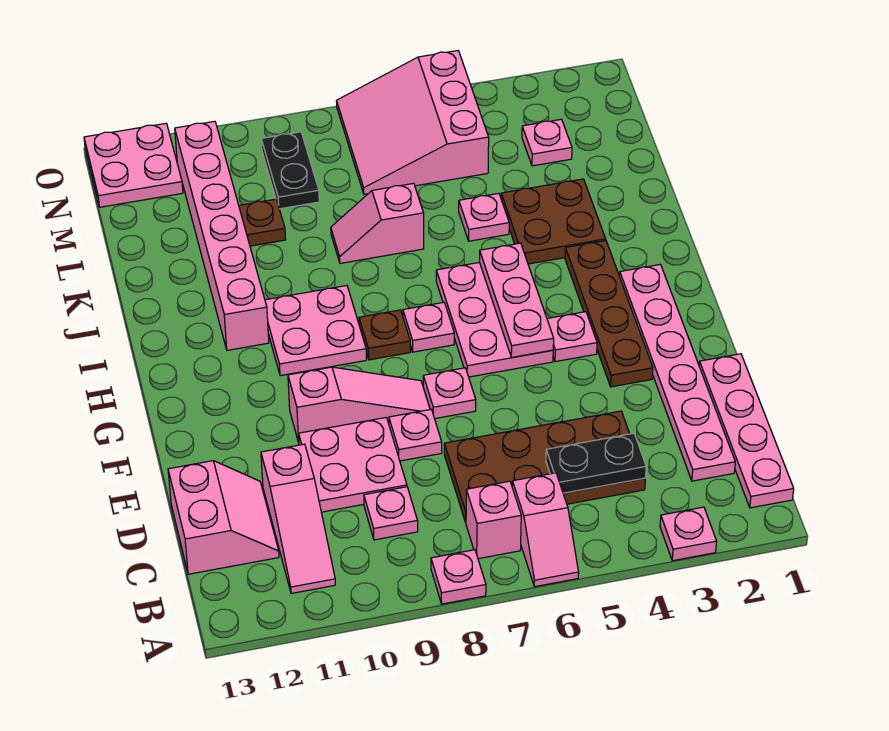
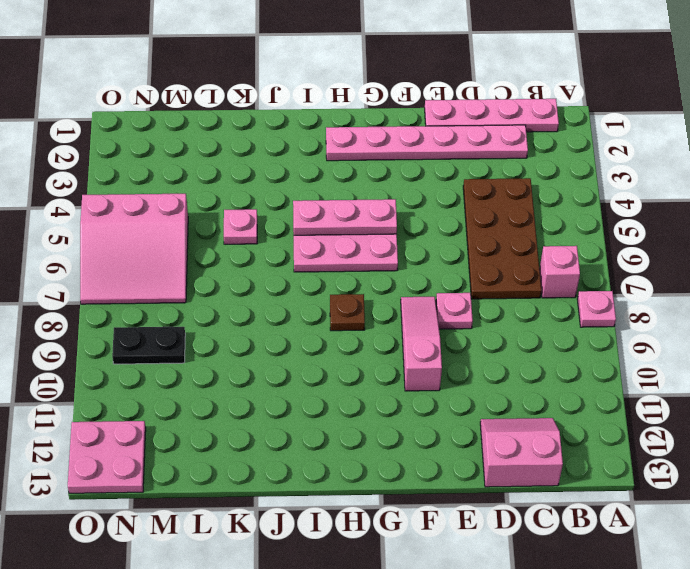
none -> pink plate A3 level 1
none -> pink slope A6:B6 level 1 top B
none -> pink slope B11:D11 level 1 top D
none -> pink plate C9 level 1

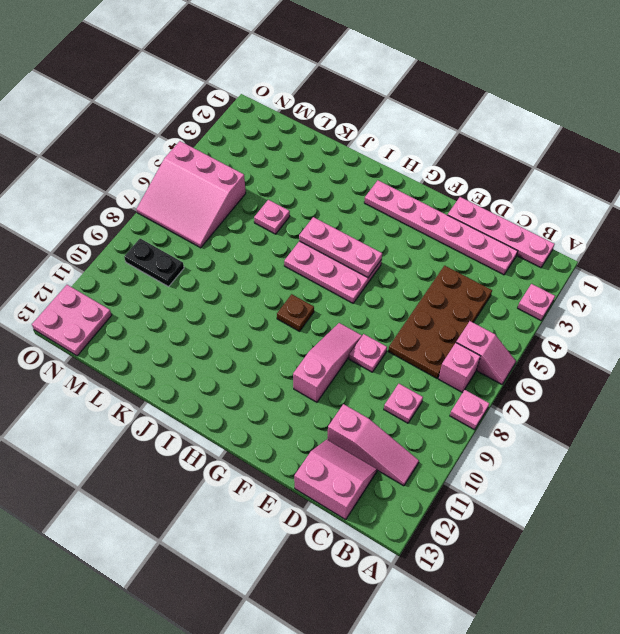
none -> pink plate D9:E10 level 1
none -> brown plate F3:I3 level 1
none -> pink plate F7 level 1
none -> pink plate G4 level 1

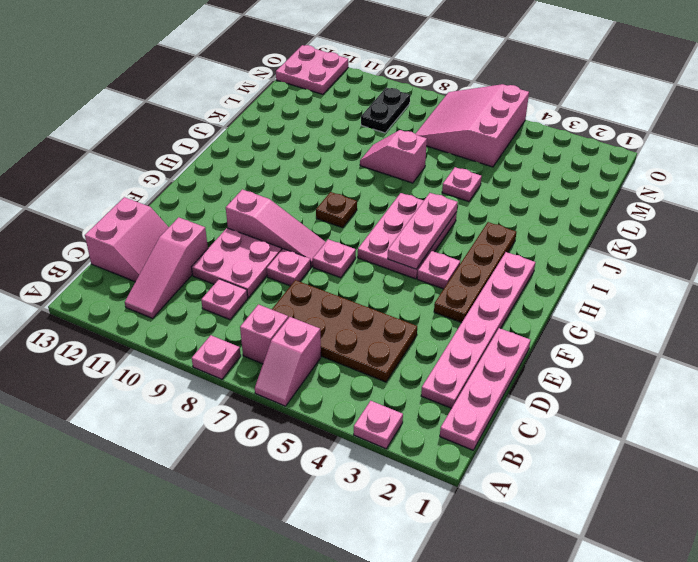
none -> pink plate H7 level 1
none -> pink plate H9:I10 level 1
none -> pink brick I11:N11 level 1
none -> brown plate J3:K4 level 1

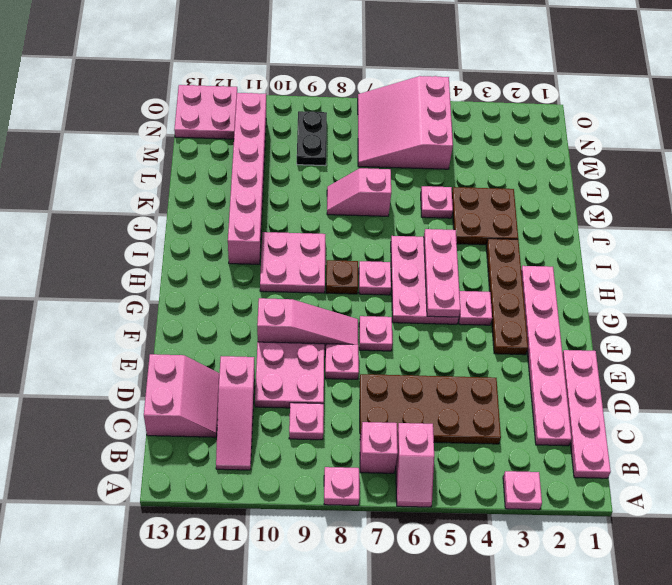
none -> brown plate L10 level 1
none -> pink plate M3 level 1
none -> black plate C4:C5 level 2

